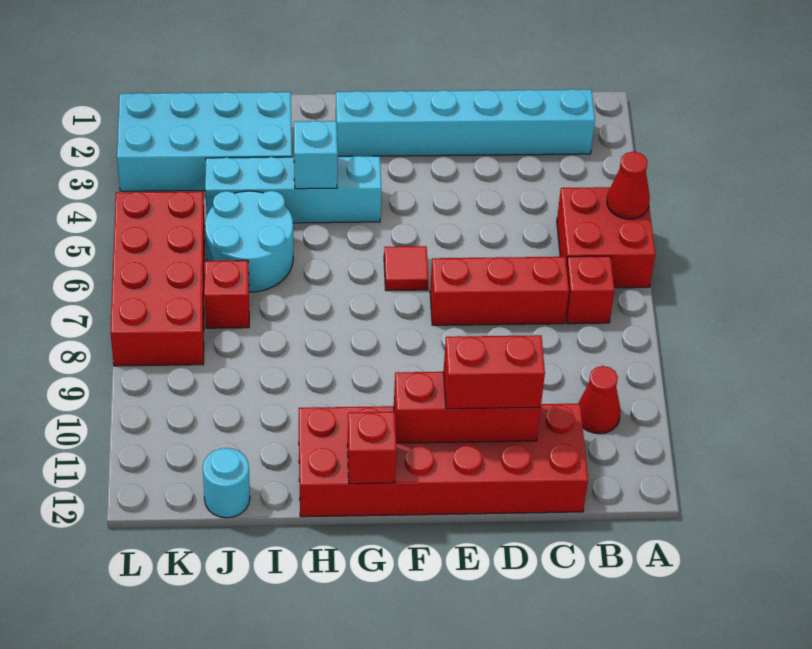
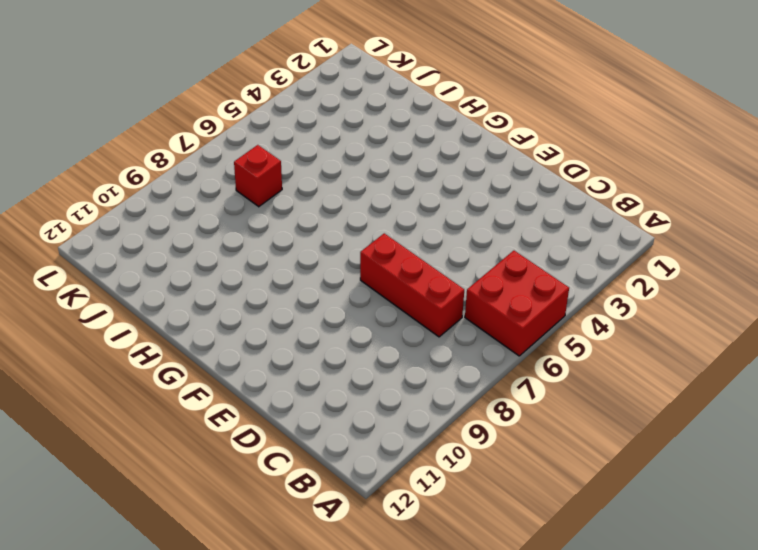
none -> cyan brick B2:G2 level 1
none -> red brick B7 level 1
none -> red cone B10 level 1

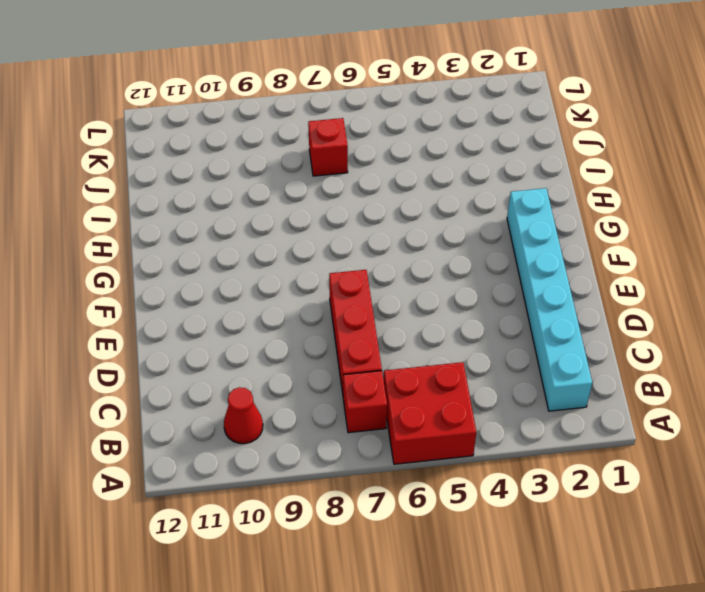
none -> red brick C11:H12 level 1
none -> red tile F6 level 1
none -> cyan brick G4:J4 level 1

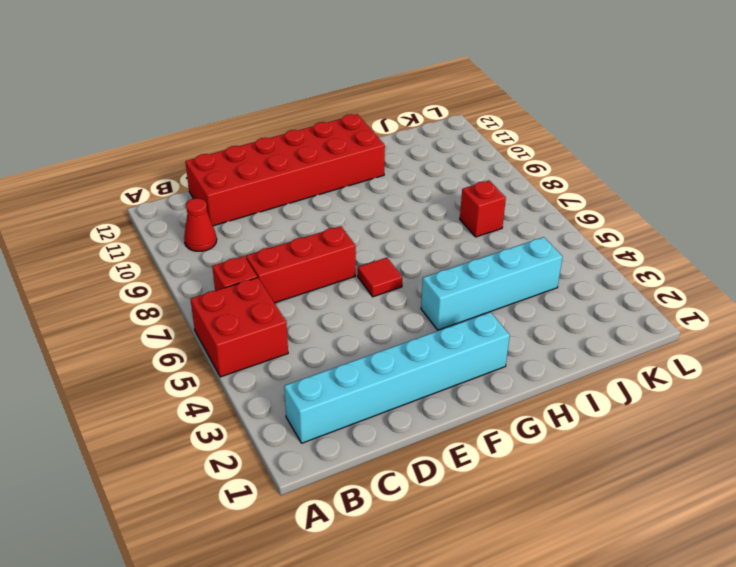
none -> cyan brick I2:L3 level 1
none -> cyan round brick I5:J6 level 1
none -> cyan round brick J12 level 1

